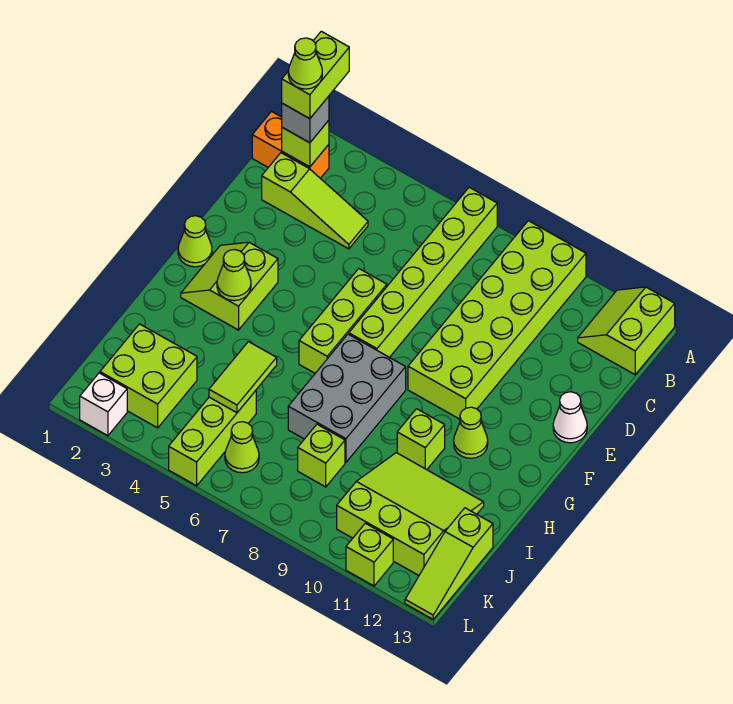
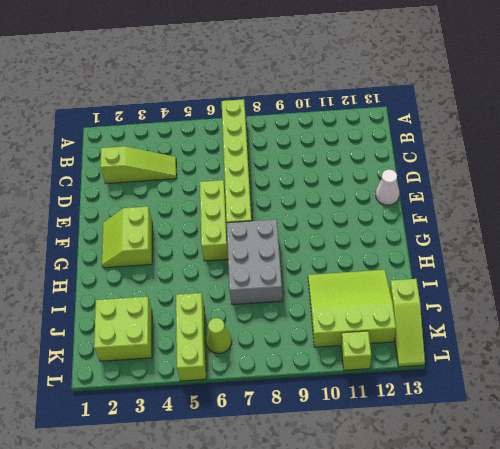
none -> lime brick A9:F10 level 1
none -> lime slope A12:B13 level 1 top 13
none -> orange brick B1:B2 level 1

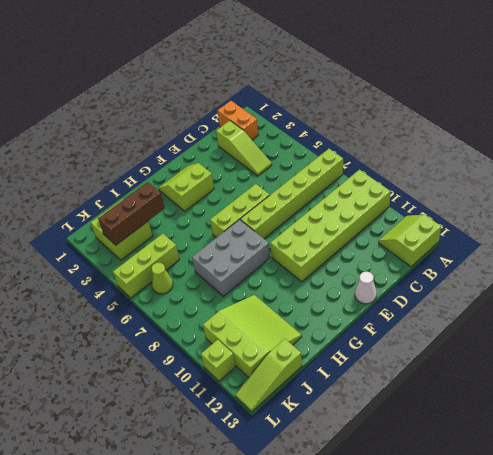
brown brick I3:K3 level 2 -> none
none -> lime cone F1 level 1
none -> lime cone G11 level 1
none -> lime brick H10 level 1

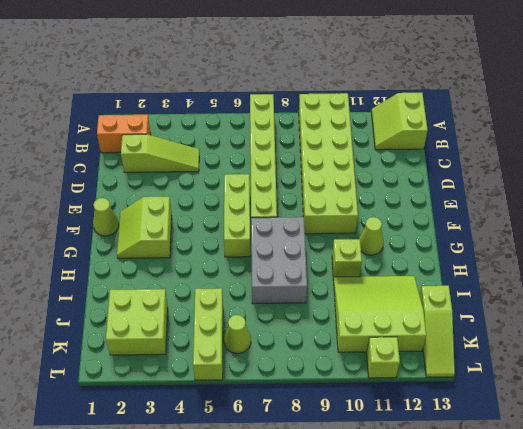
none -> white cone E13 level 1
none -> lime brick J8 level 1
none -> white brick L2 level 1

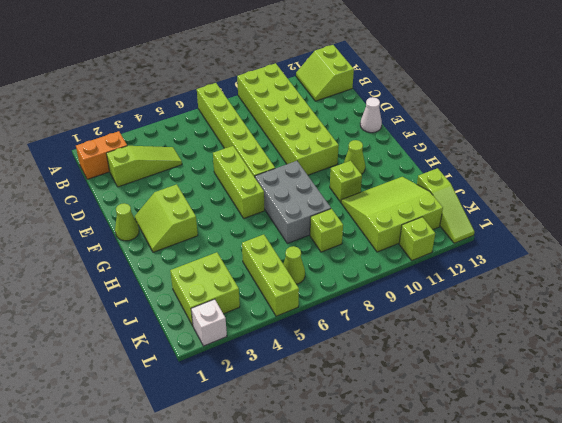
none -> lime brick B2 level 2
none -> lime cone G3 level 2
none -> lime tile I5:J5 level 2

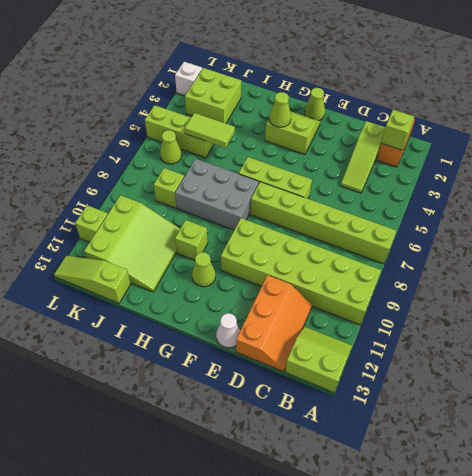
orange slope C11:D13 level 1 top D -> none
none -> grey brick B2 level 3
none -> lime brick A2:B2 level 4
none -> lime cone B2 level 5

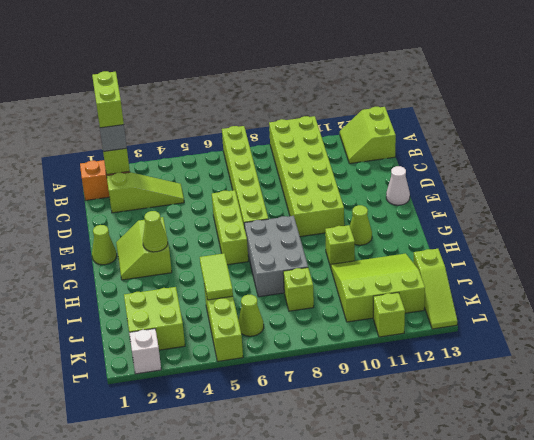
none -> lime cone B2 level 5

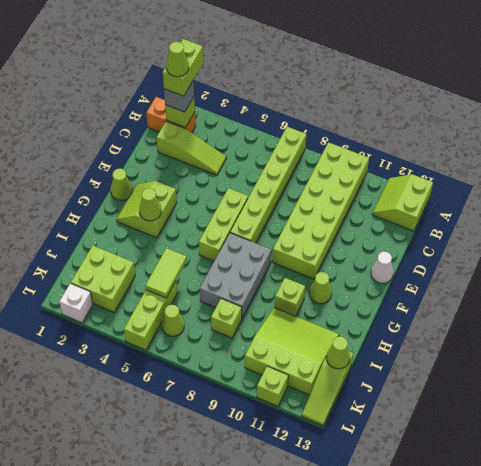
lime cone J13 level 2 -> none

